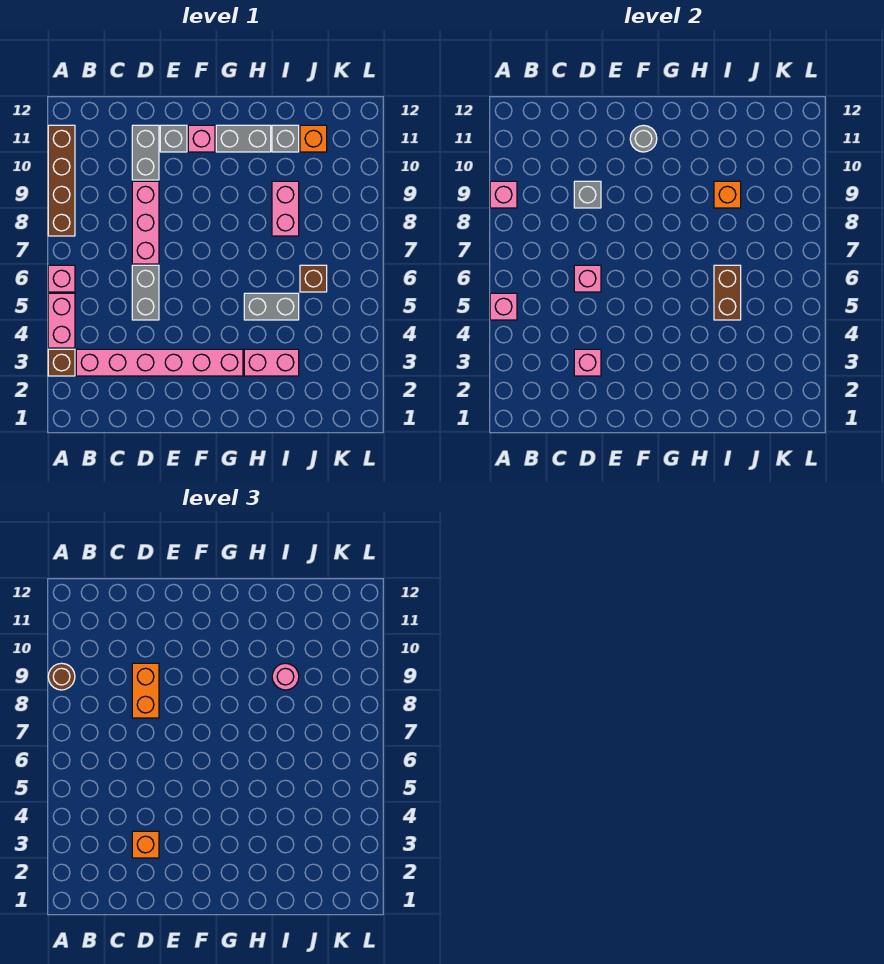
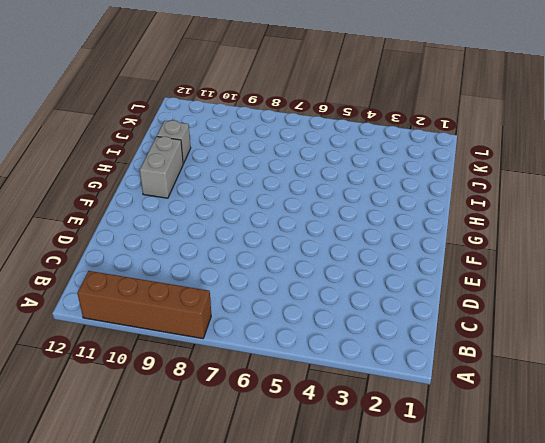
none -> brown brick A3 level 1
none -> pink brick A4:A5 level 1
none -> pink brick A6 level 1

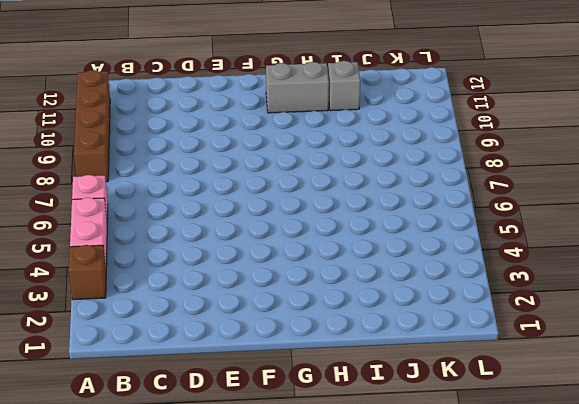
none -> pink brick B3:G3 level 1
none -> grey brick D5:D6 level 1
none -> pink brick D7:D9 level 1

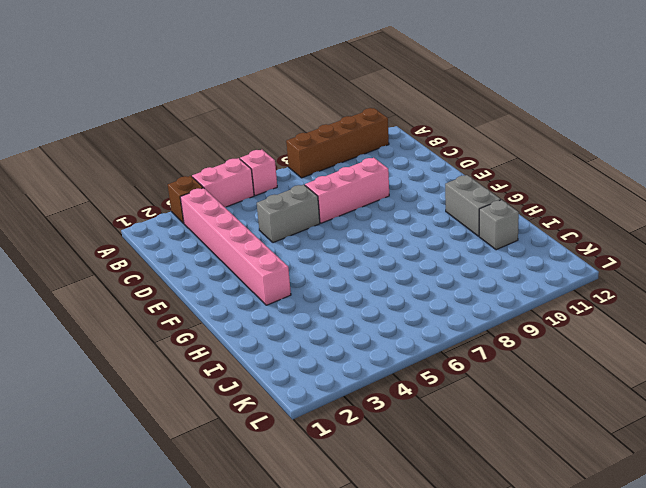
none -> grey brick D10:D11 level 1
none -> grey brick E11 level 1
none -> pink brick F11 level 1

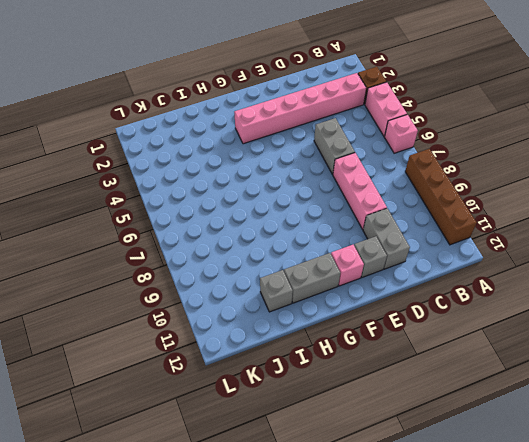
none -> pink brick H3:I3 level 1
none -> grey brick H5:I5 level 1
none -> pink brick I8:I9 level 1

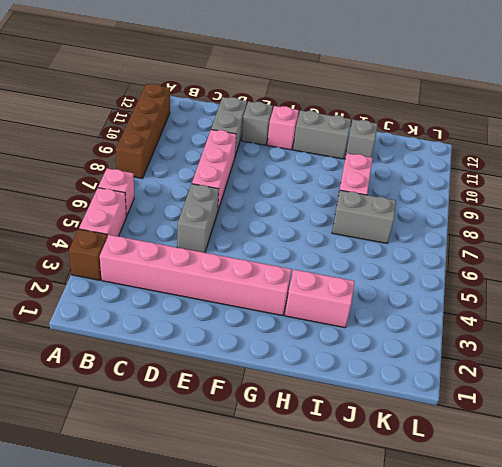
grey brick I7:J7 level 1 -> grey brick H5:I5 level 1
none -> brown brick J6 level 1
none -> orange brick J11 level 1
none -> pink brick A5 level 2

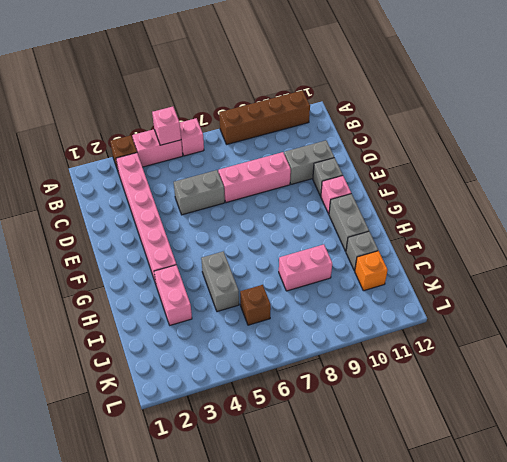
none -> pink brick A9 level 2
none -> pink brick D3 level 2
none -> pink brick D6 level 2

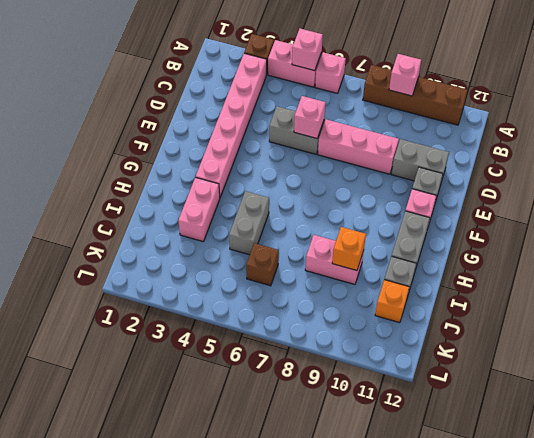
none -> pink brick D3 level 2
none -> grey brick D9 level 2
none -> grey round brick F11 level 2

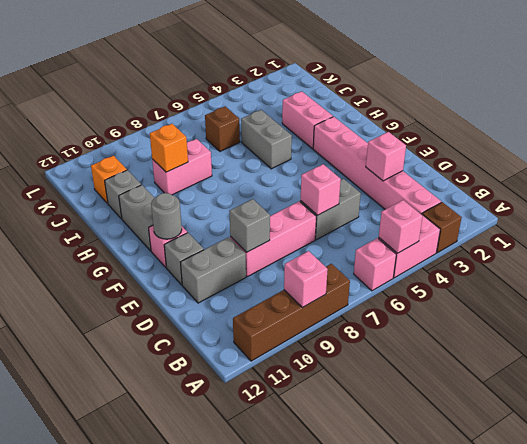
none -> brown brick I5:I6 level 2
none -> brown round brick A9 level 3
none -> orange brick D3 level 3

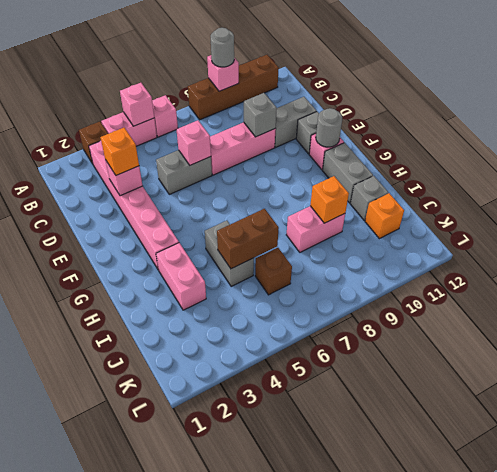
grey round brick A9 level 3 -> brown round brick A9 level 3
none -> orange brick D8:D9 level 3
none -> pink round brick I9 level 3

